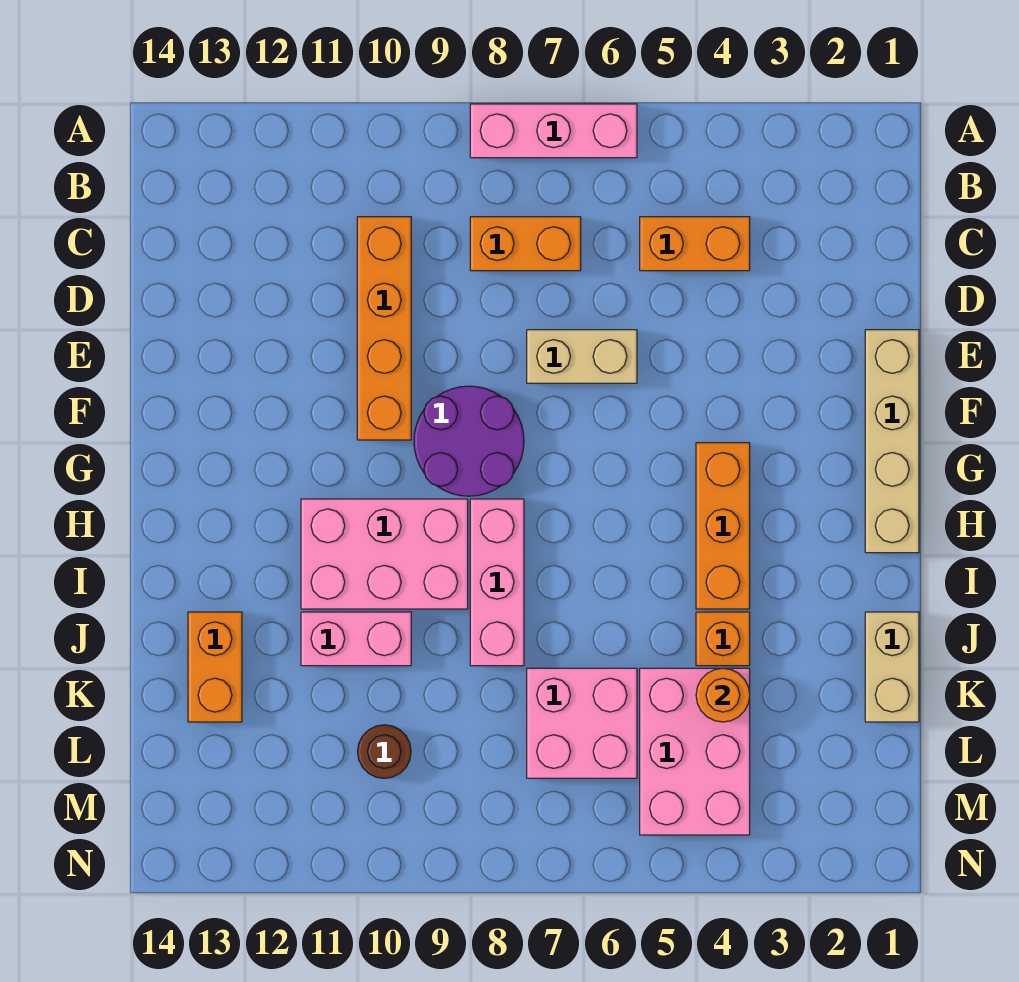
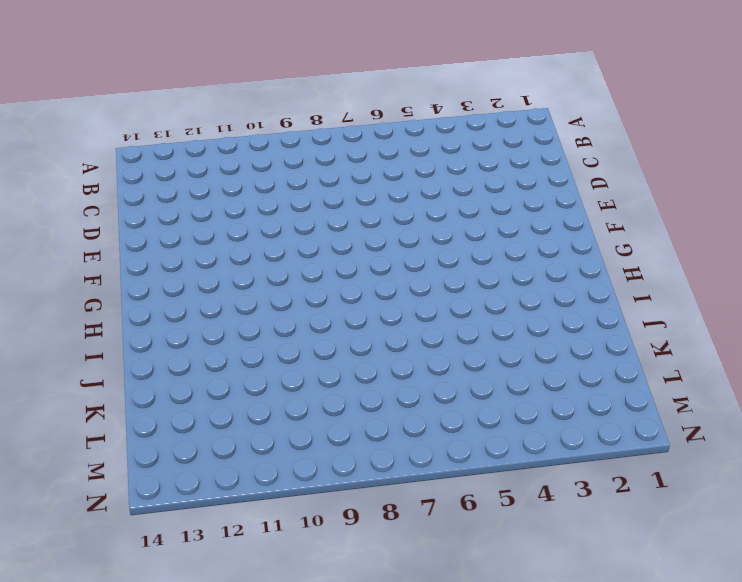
none -> pink brick A6:A8 level 1
none -> orange brick C4:C5 level 1
none -> orange brick C7:C8 level 1

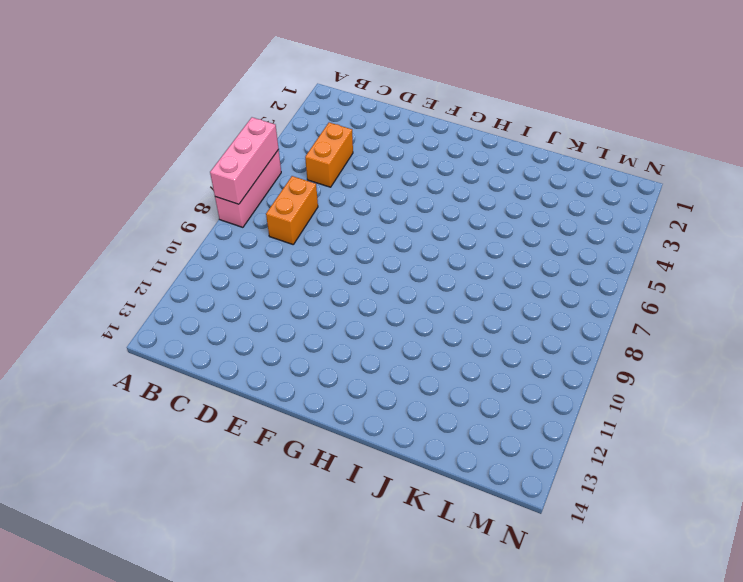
pink brick A6:A8 level 2 -> pink brick H8:J8 level 1
none -> orange brick C10:F10 level 1
none -> tan brick E1:H1 level 1
none -> tan brick E6:E7 level 1

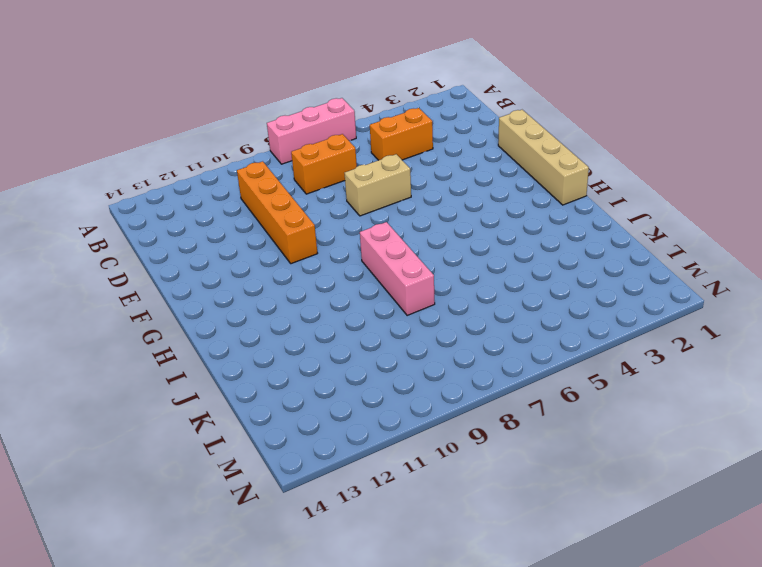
none -> purple round brick F8:G9 level 1
none -> orange brick G4:I4 level 1
none -> pink brick H9:I11 level 1

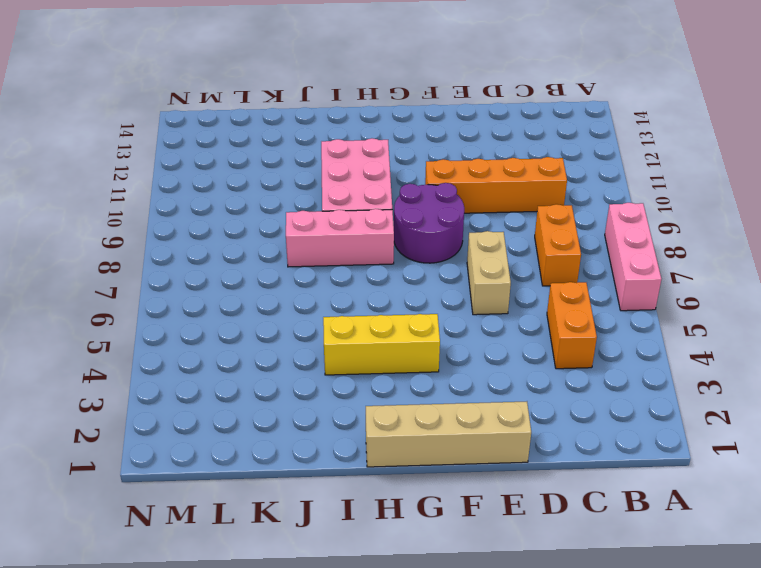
yellow brick G4:I4 level 1 -> orange brick G4:I4 level 1
none -> tan brick J1:K1 level 1
none -> orange brick J4 level 1
none -> pink brick J10:J11 level 1

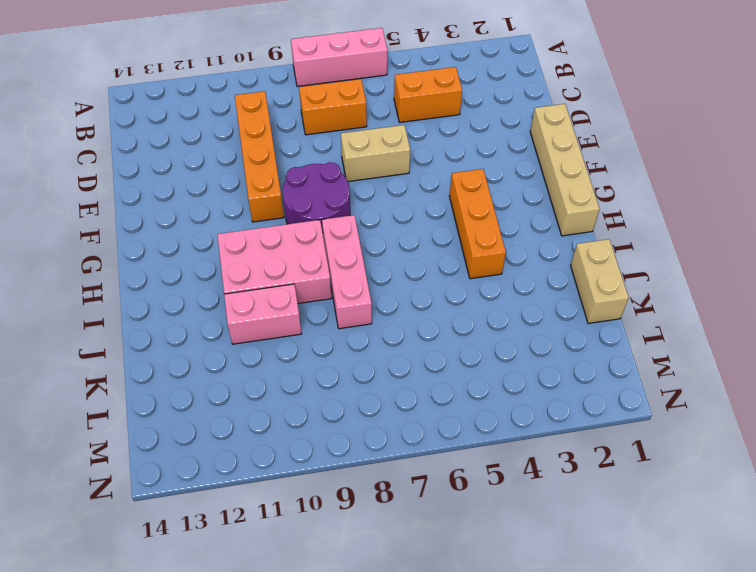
none -> orange brick J4 level 1
none -> orange brick J13:K13 level 1
none -> pink brick K4:M5 level 1

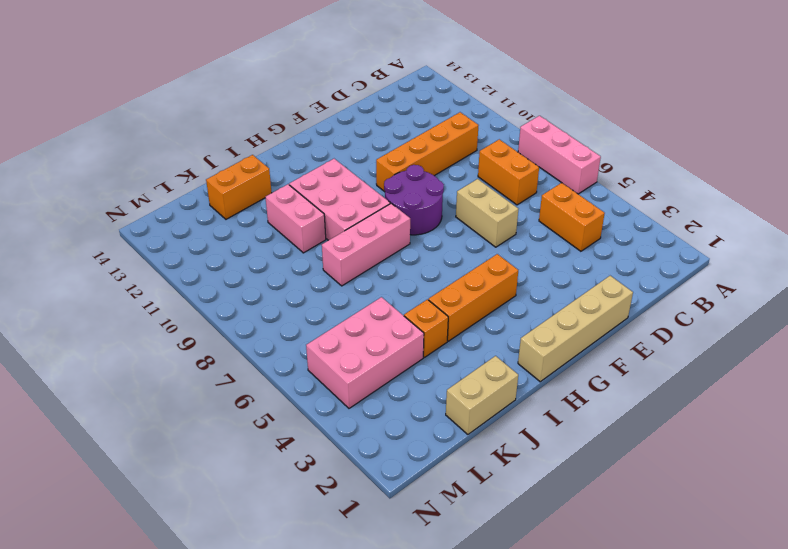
none -> pink brick K6:L7 level 1
none -> brown round brick L10 level 1
none -> orange round brick K4 level 2

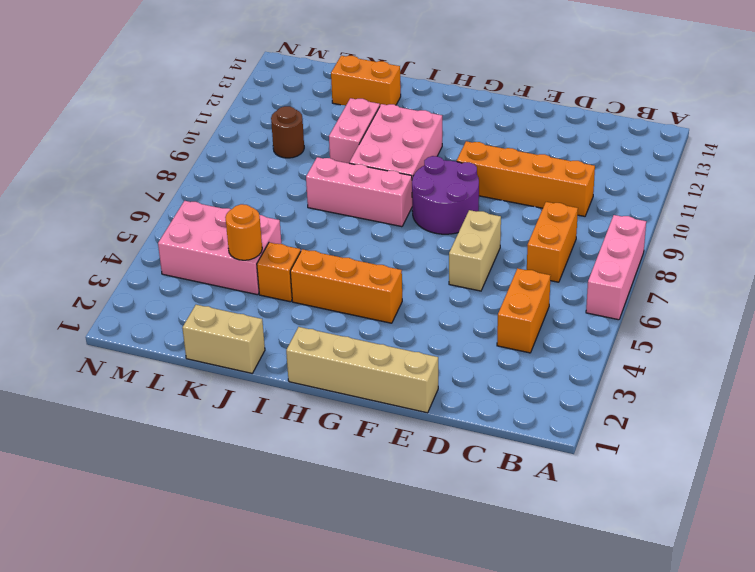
none -> pink brick K6:L7 level 1

